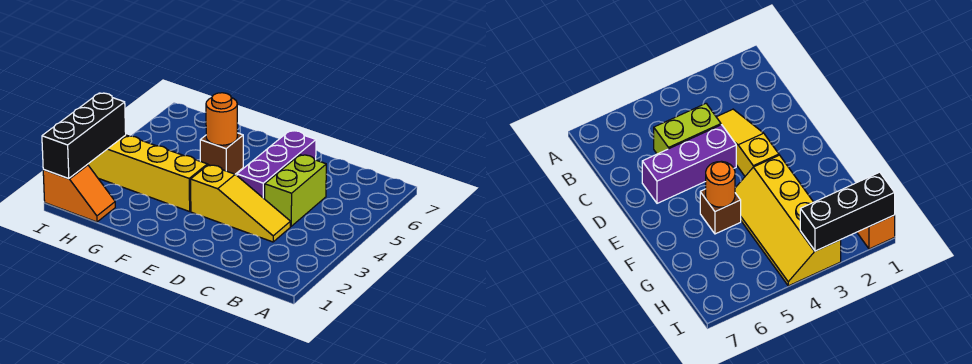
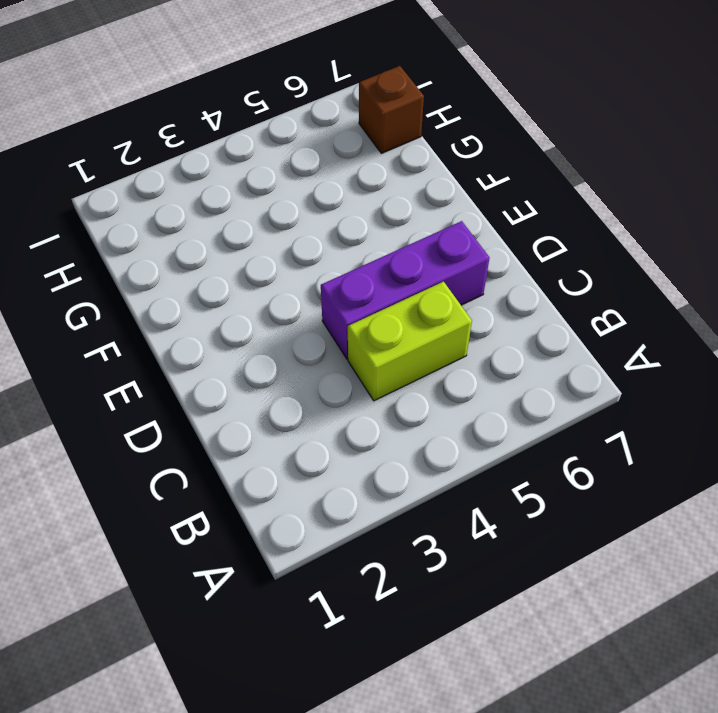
brown brick H7 level 1 -> brown brick F5 level 1
none -> yellow slope C3:E3 level 1 top E
none -> yellow slope F3:I4 level 1 top 3

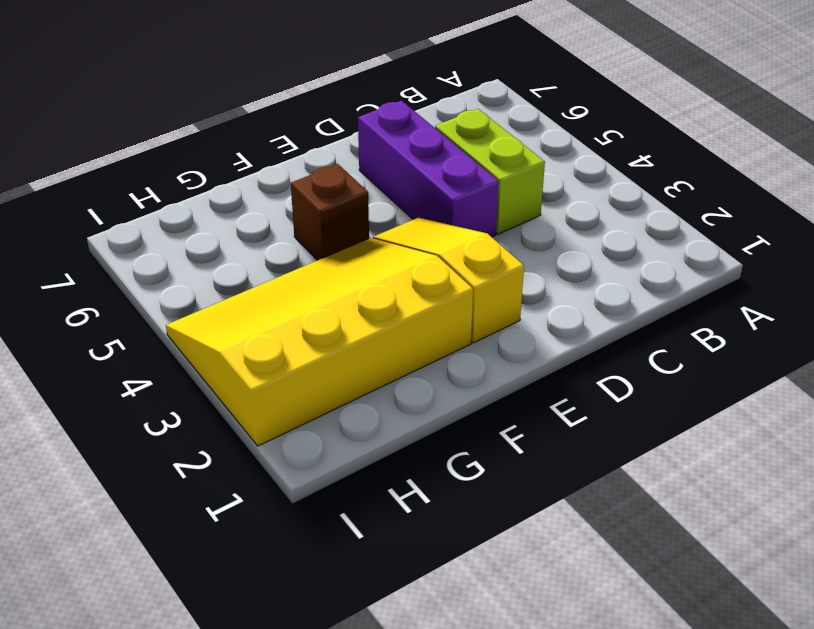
yellow slope E2:E4 level 1 top 2 -> yellow slope C3:E3 level 1 top E
yellow slope F2:I4 level 1 top 2 -> yellow slope F3:I4 level 1 top 3
none -> orange slope H1:I1 level 1 top I
none -> orange round brick F5 level 2

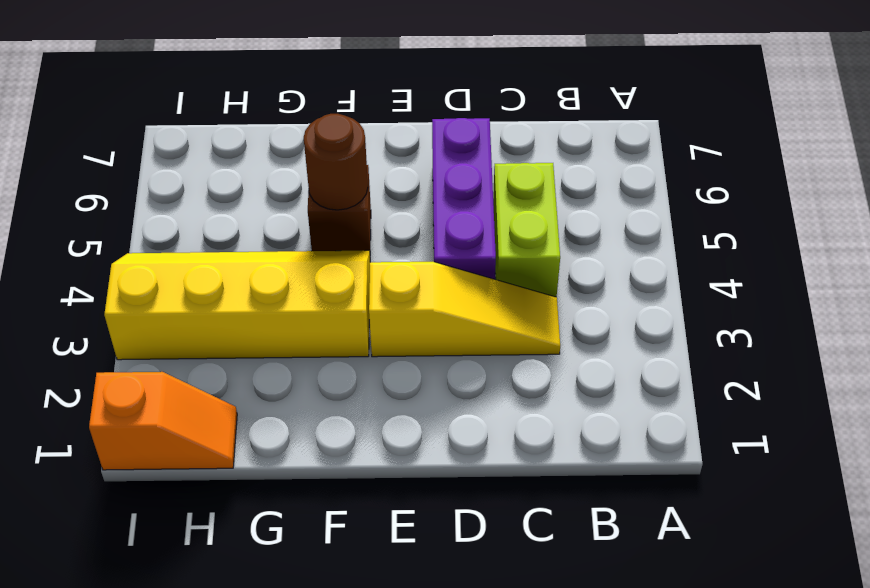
brown round brick F5 level 2 -> orange round brick F5 level 2
none -> black brick I1:I3 level 2

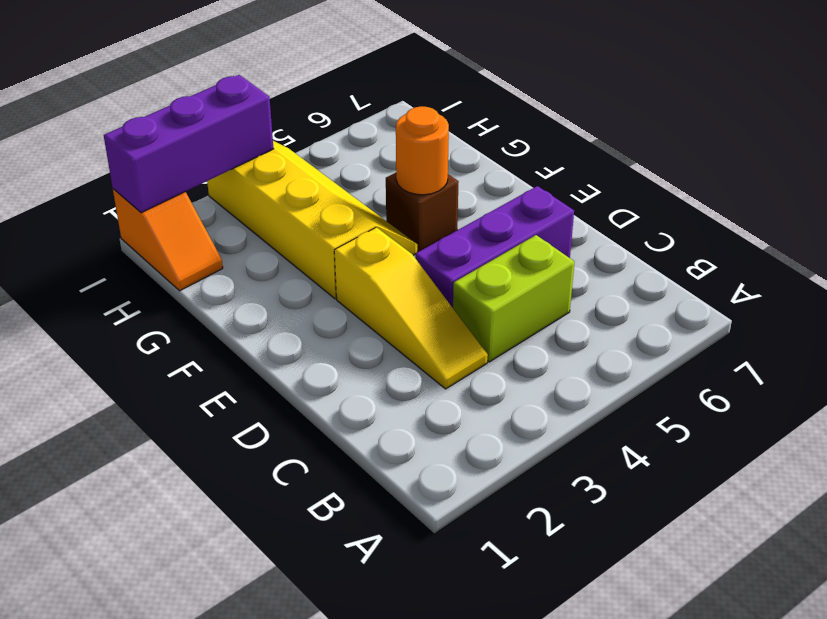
purple brick I1:I3 level 2 -> black brick I1:I3 level 2

